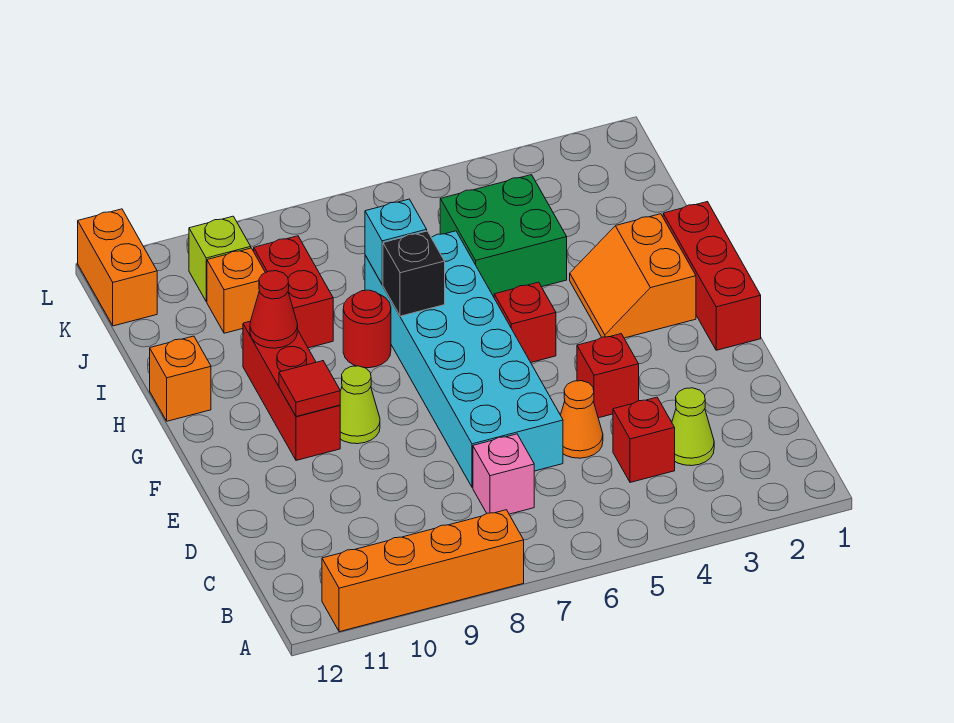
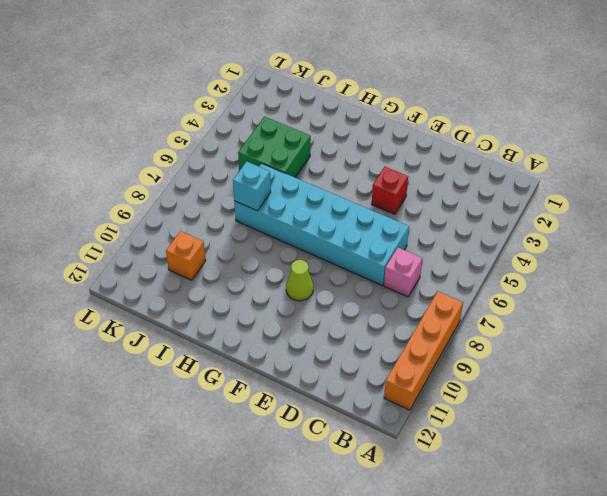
none -> lime cone C3 level 1
none -> red brick C4 level 1
none -> orange cone D5 level 1

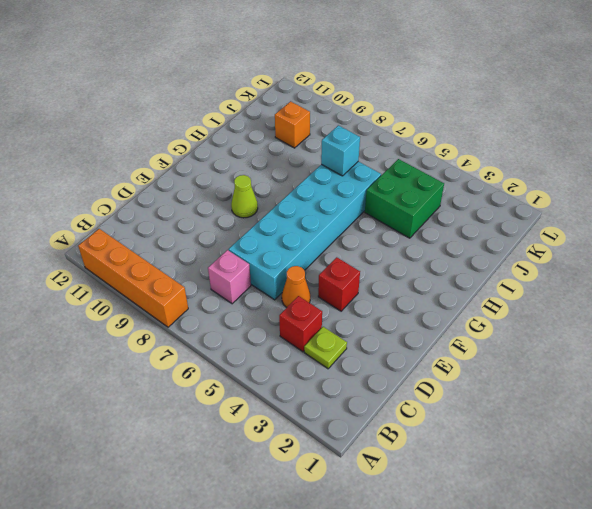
lime plate C3 level 1 -> lime cone C3 level 1
none -> red brick F1:H1 level 1
none -> red brick F10:H10 level 1
none -> orange slope G2:H3 level 1 top 2

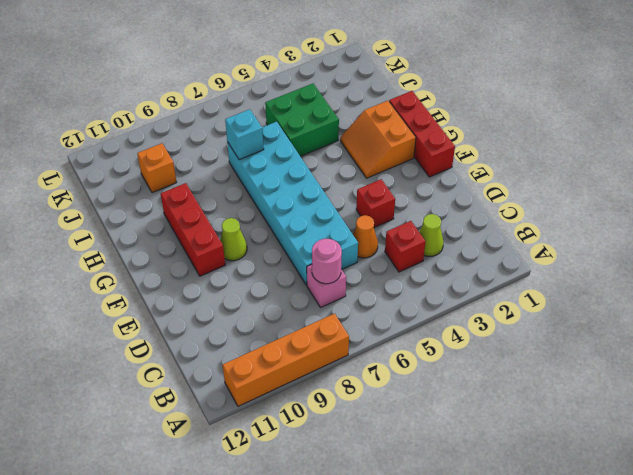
pink round brick C7 level 2 -> none
none -> red brick G5 level 1
none -> red round brick H8 level 1
none -> orange brick H12 level 1

